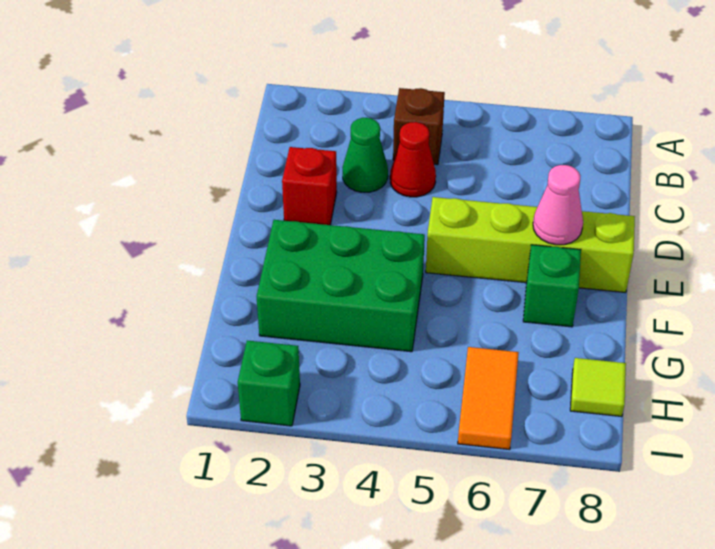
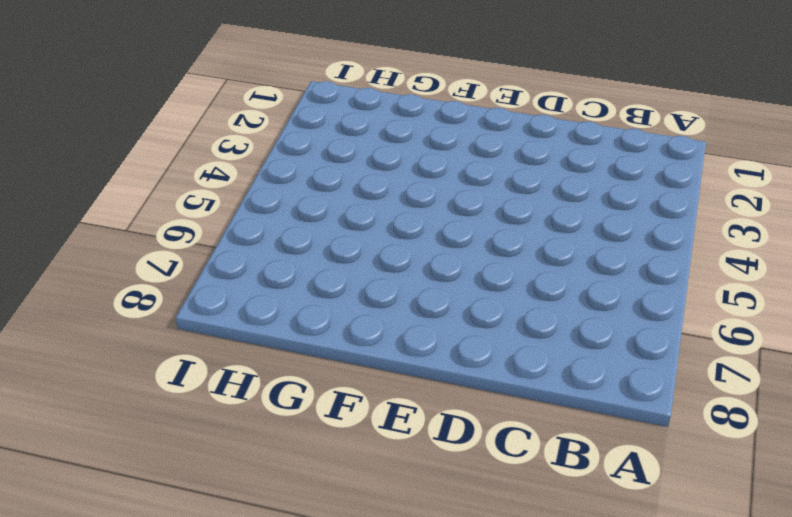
none -> brown brick B4 level 1
none -> green cone C3 level 1

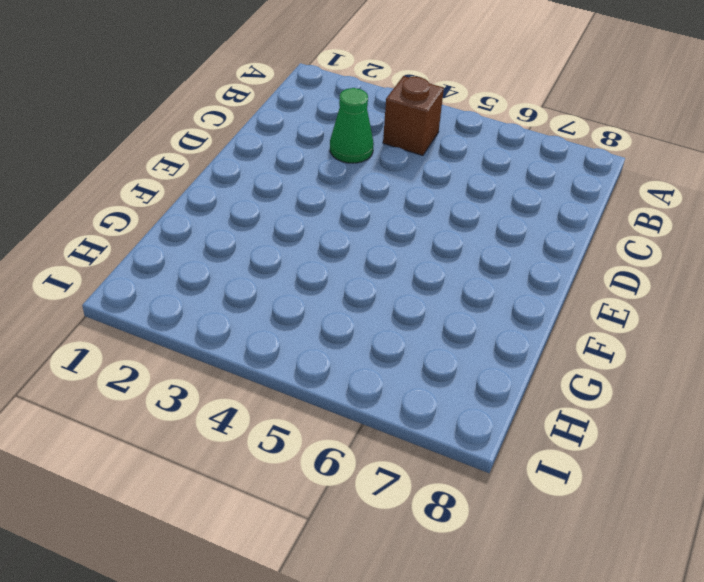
none -> red cone C4 level 1
none -> red brick D2 level 1

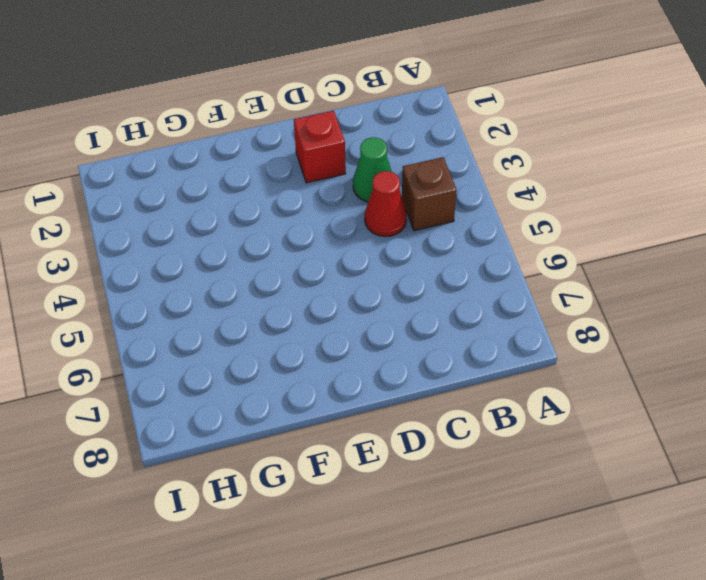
none -> lime brick E5:E8 level 1
none -> green brick F2:G4 level 1

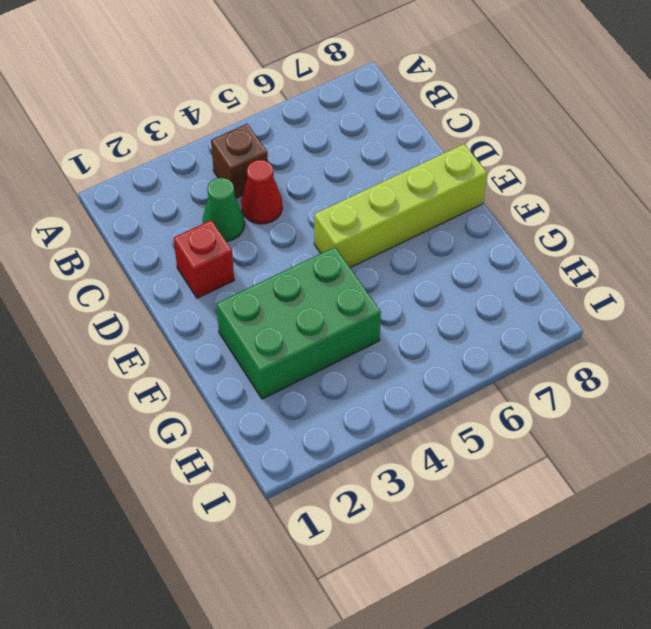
none -> green brick F7 level 1
none -> orange tile H6:I6 level 1

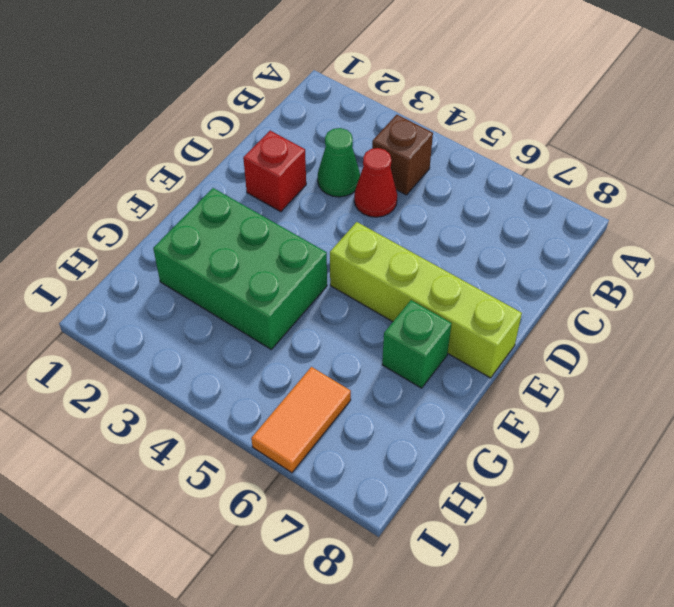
none -> lime tile H8 level 1
none -> green brick I2 level 1

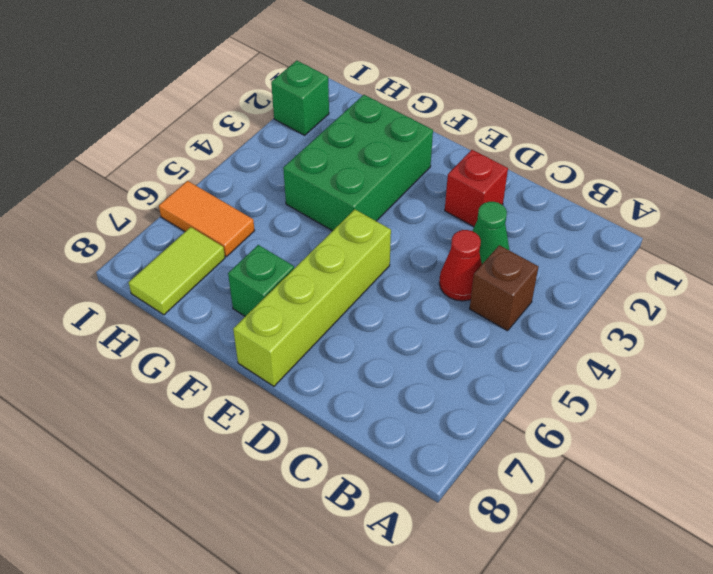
lime tile H7:H8 level 1 -> lime tile H8 level 1
none -> pink cone E7 level 2

